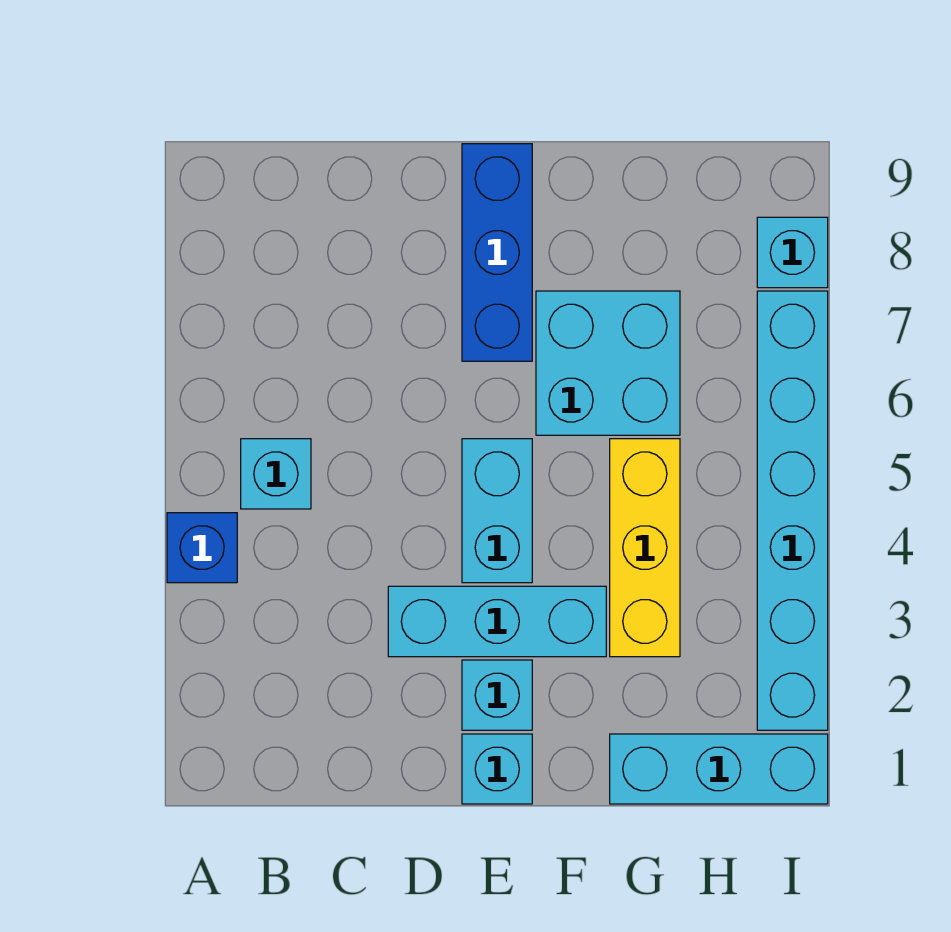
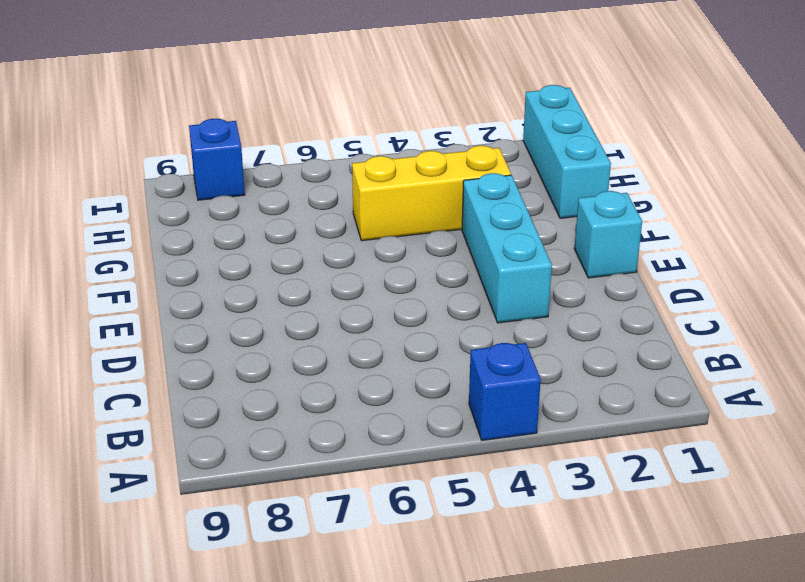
blue brick I8 level 1 -> cyan brick I8 level 1
none -> cyan brick B5 level 1
none -> cyan brick E2 level 1
none -> cyan brick E4:E5 level 1

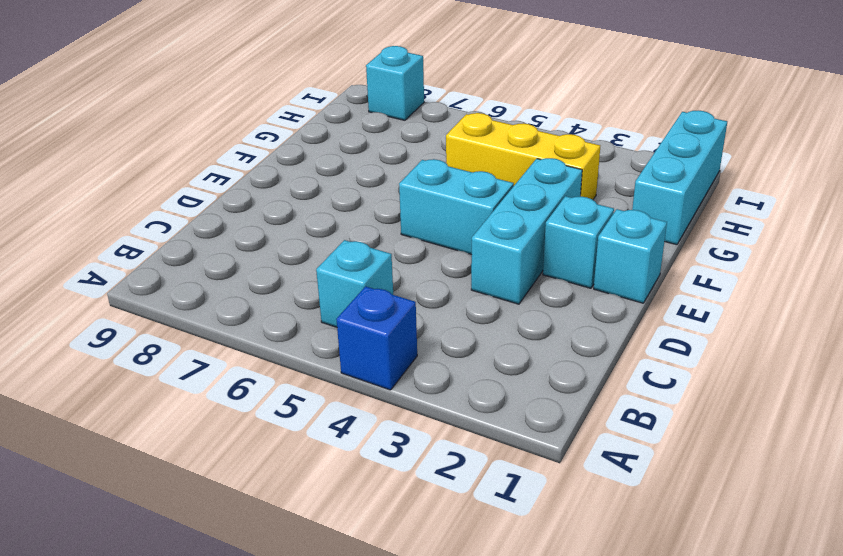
none -> blue brick E7:E9 level 1
none -> cyan brick F6:G7 level 1
none -> cyan brick I2:I7 level 1

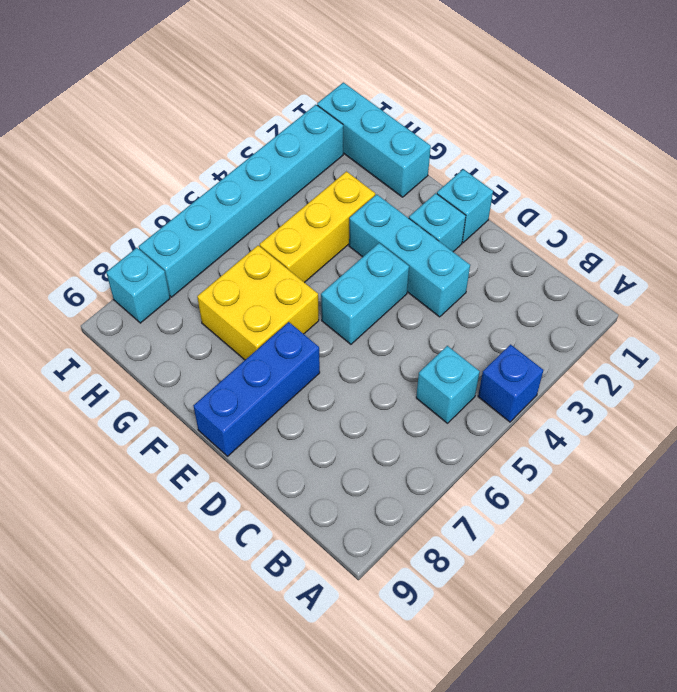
yellow brick F6:G7 level 1 -> cyan brick F6:G7 level 1

